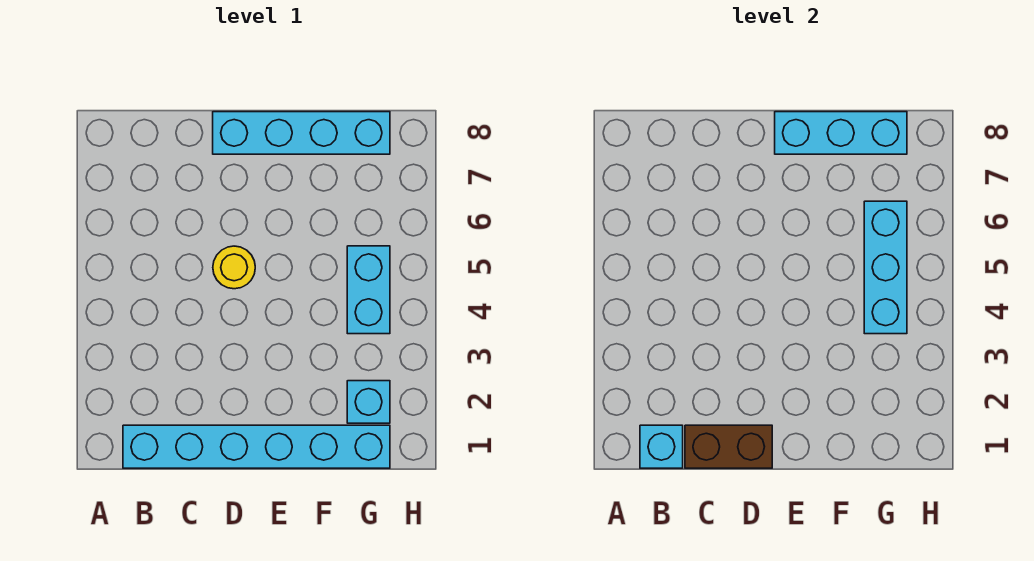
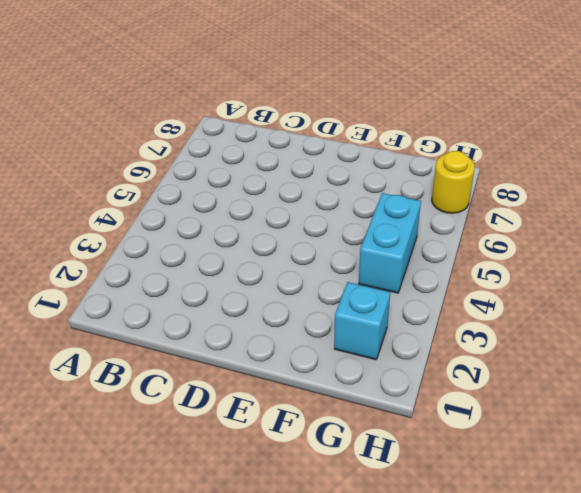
yellow round brick H7 level 1 -> yellow round brick D5 level 1
none -> cyan brick B1:G1 level 1
none -> cyan brick D8:G8 level 1

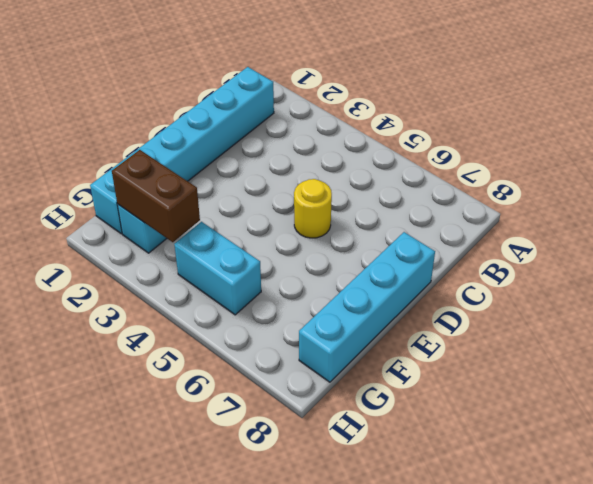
brown brick G2:G3 level 2 -> brown brick C1:D1 level 2
none -> cyan brick B1 level 2
none -> cyan brick E8:G8 level 2

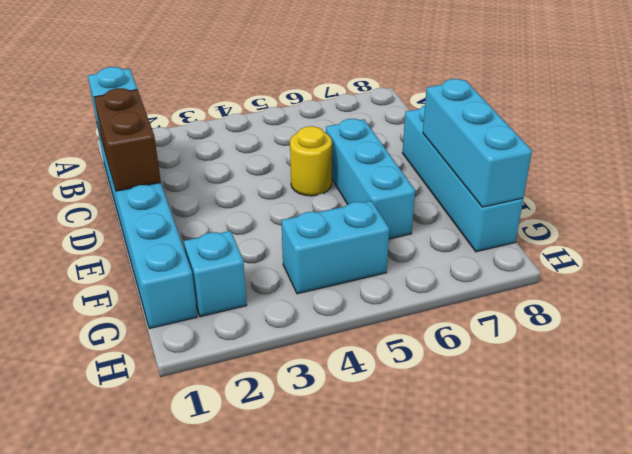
cyan brick D6:F6 level 1 -> cyan brick G4:G6 level 2

